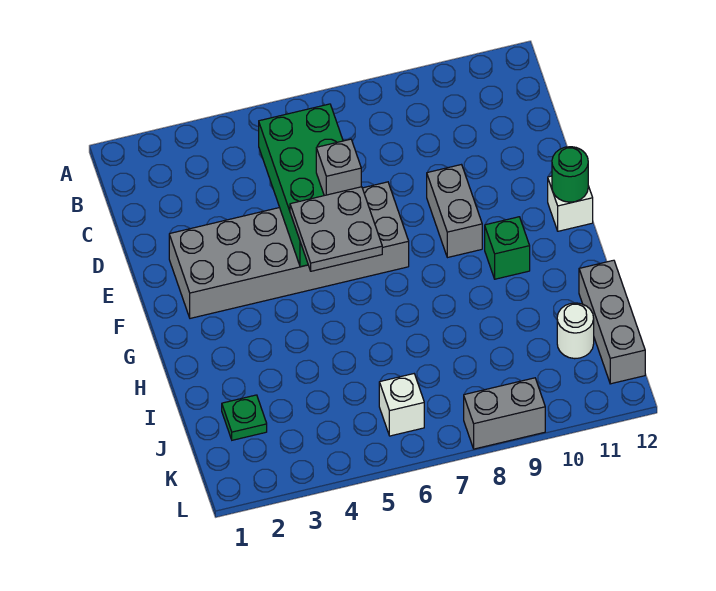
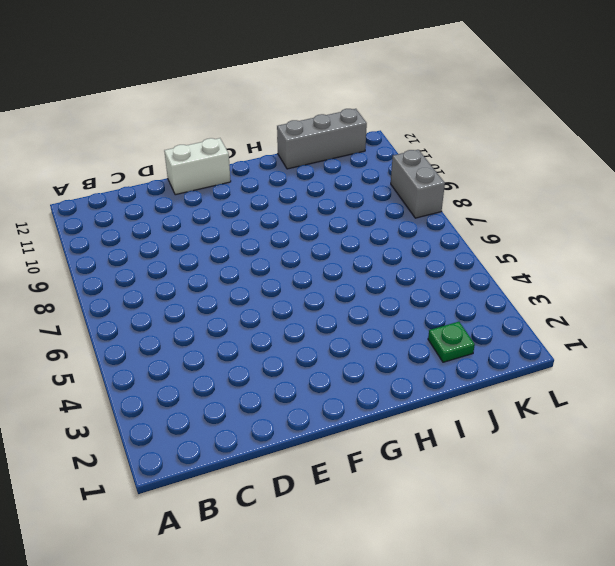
white brick E12:F12 level 1 -> white brick F12 level 1
none -> grey brick E2:F7 level 1
none -> grey brick E9:F9 level 1
none -> green brick G10 level 1

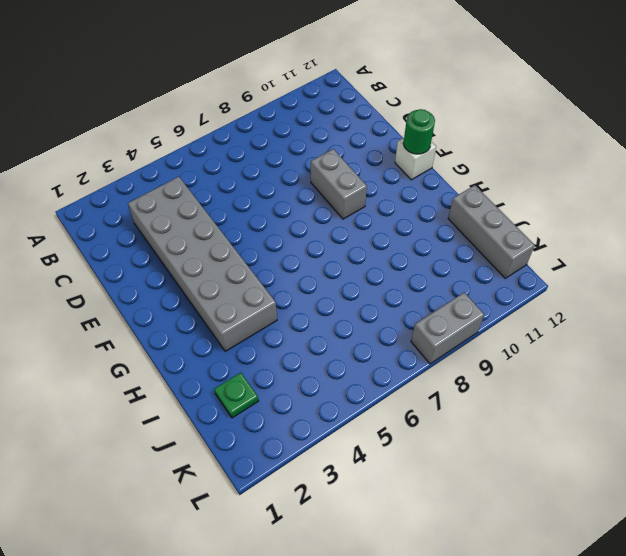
grey brick C3:H4 level 1 -> grey brick E2:F7 level 1
none -> green brick G10 level 1
none -> white round brick J11 level 1
none -> white brick K6 level 1

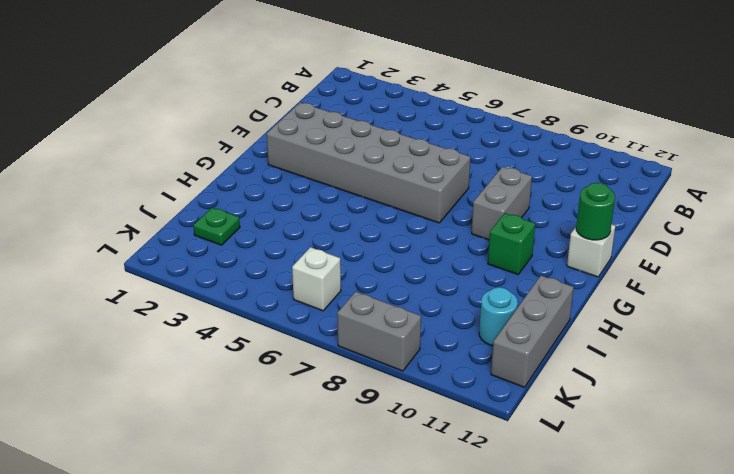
cyan round brick J11 level 1 -> white round brick J11 level 1
none -> green brick C5:F6 level 2
none -> grey brick E6 level 3
none -> grey plate F5:G6 level 3

